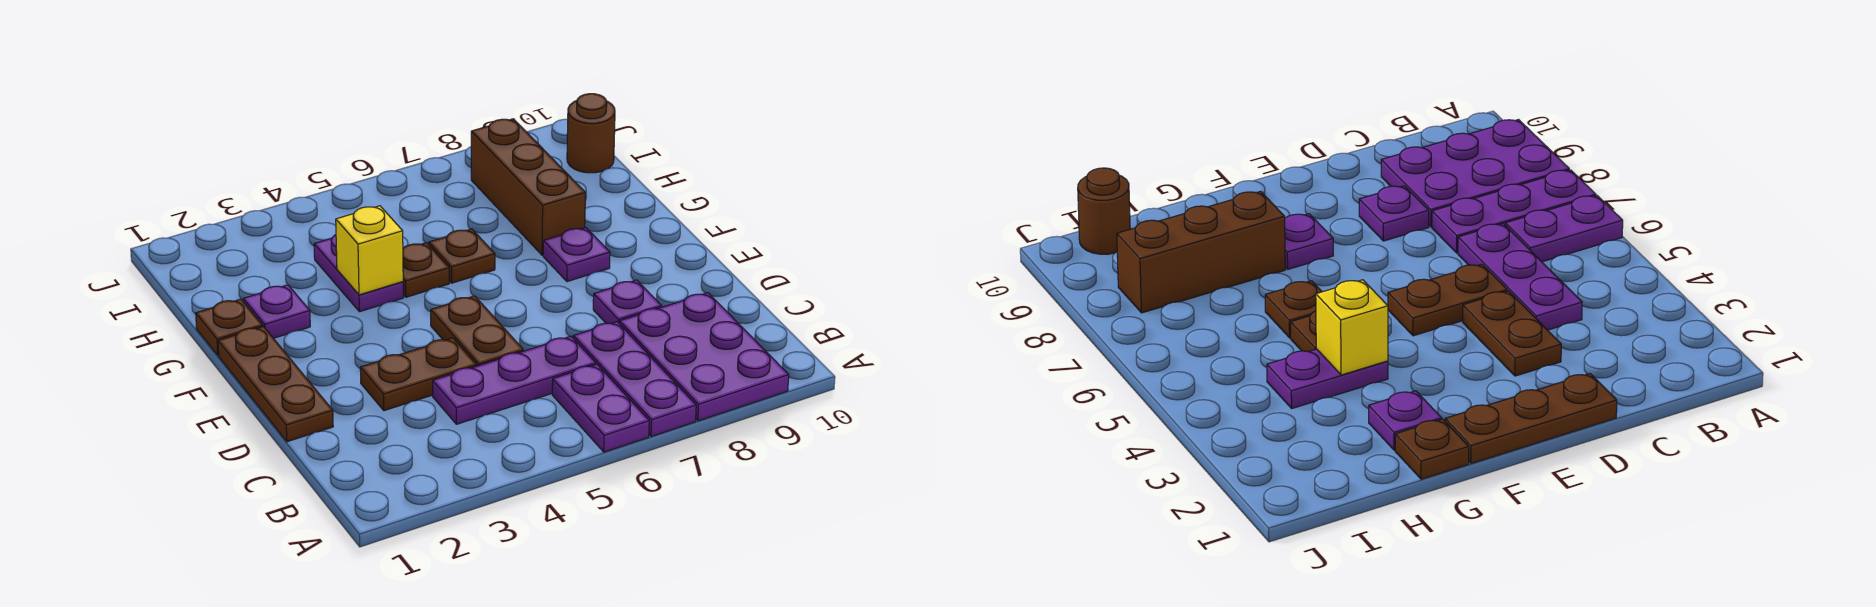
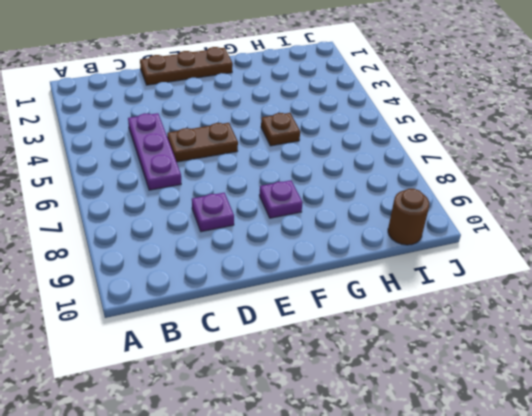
none -> purple plate A6:B6 level 1
none -> purple plate A7:C7 level 1
none -> purple plate A8:C9 level 1

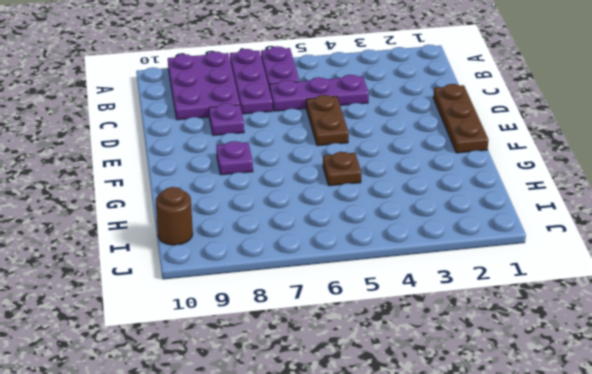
none -> brown plate D3:D4 level 1
none -> brown plate G1 level 1
none -> purple plate G2 level 1

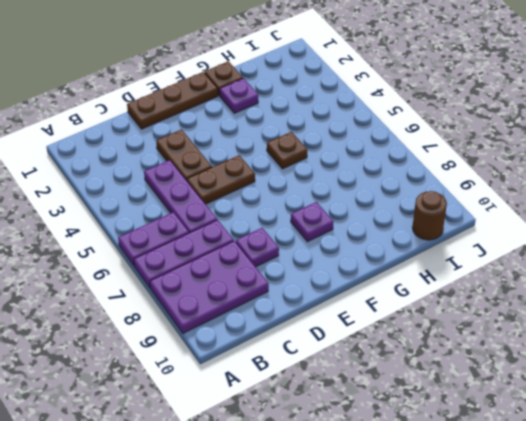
none -> purple plate G4:H4 level 1
none -> brown plate G6 level 1
none -> brown brick G8:I8 level 1

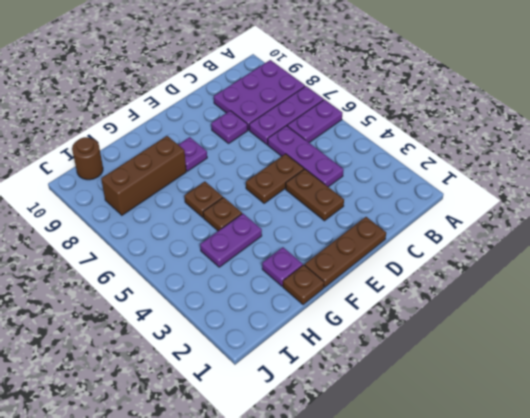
none -> yellow brick G4 level 2

